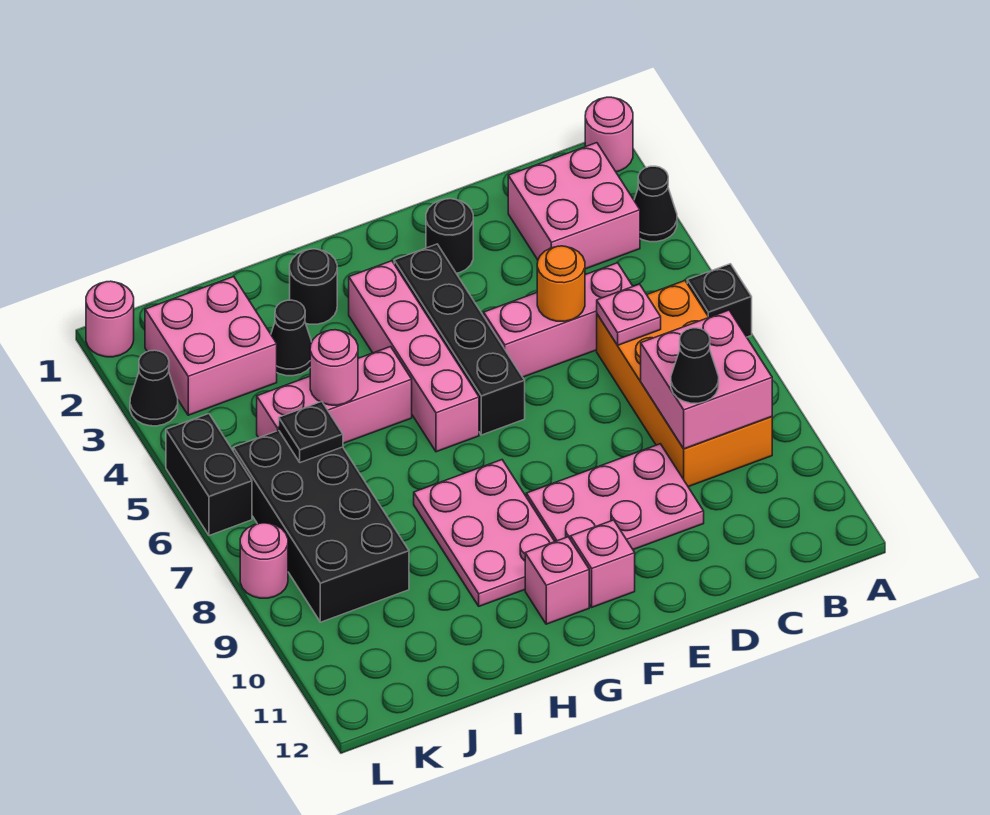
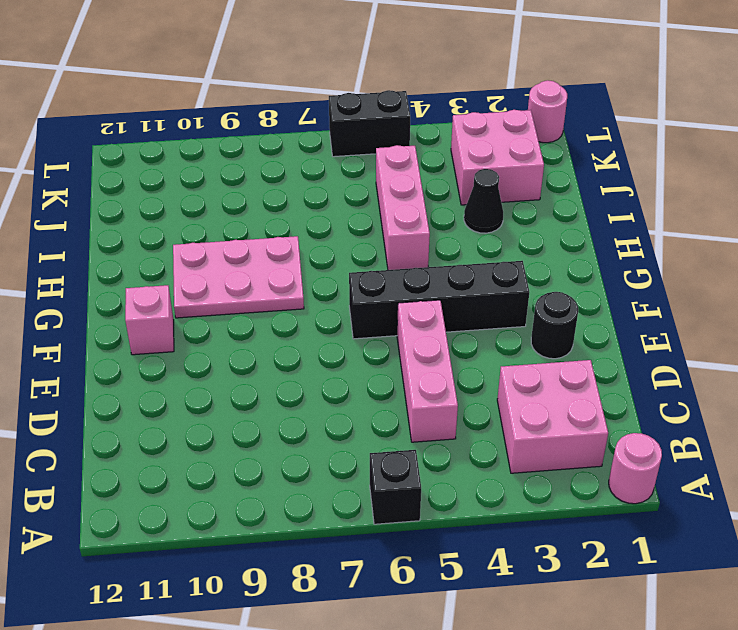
none -> black cone A3 level 1
none -> orange brick B6:C9 level 1
none -> pink plate D9:F10 level 1

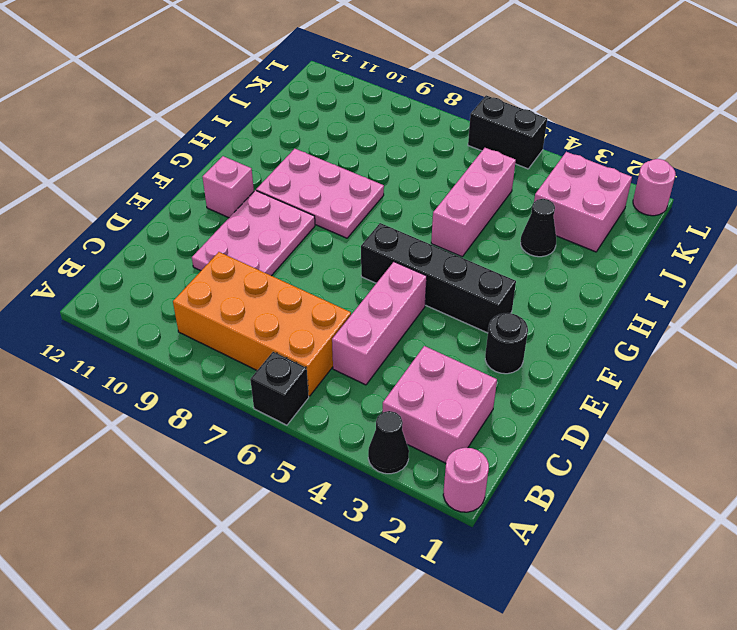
none -> pink brick G3:G6 level 1
none -> pink brick G11 level 1
none -> black round brick H2 level 1

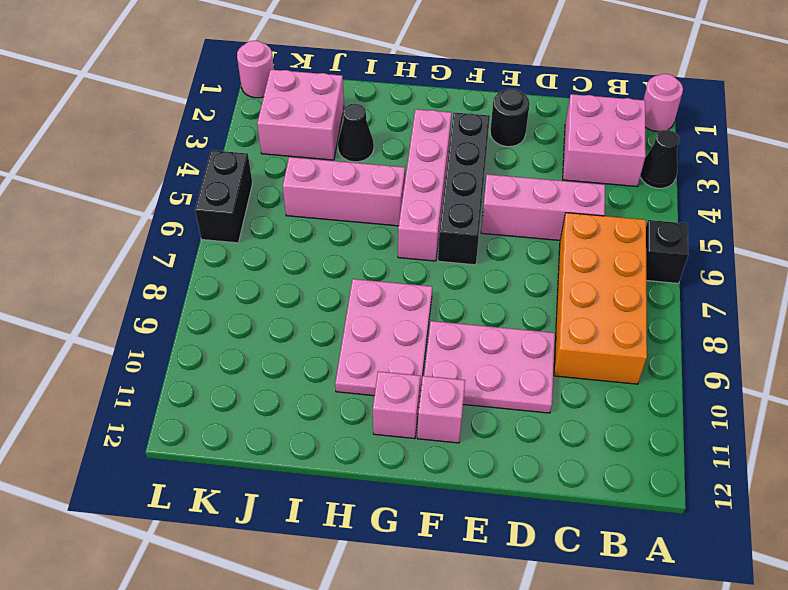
none -> black round brick H2 level 1
none -> black brick J6:K9 level 1
none -> black cone L3 level 1

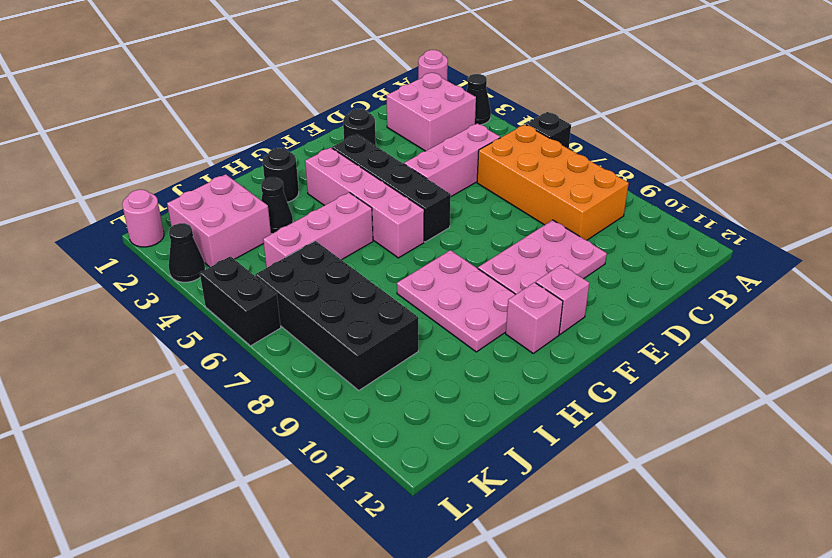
none -> pink round brick L8 level 1
none -> pink brick B8:C9 level 2
none -> pink plate C6 level 2

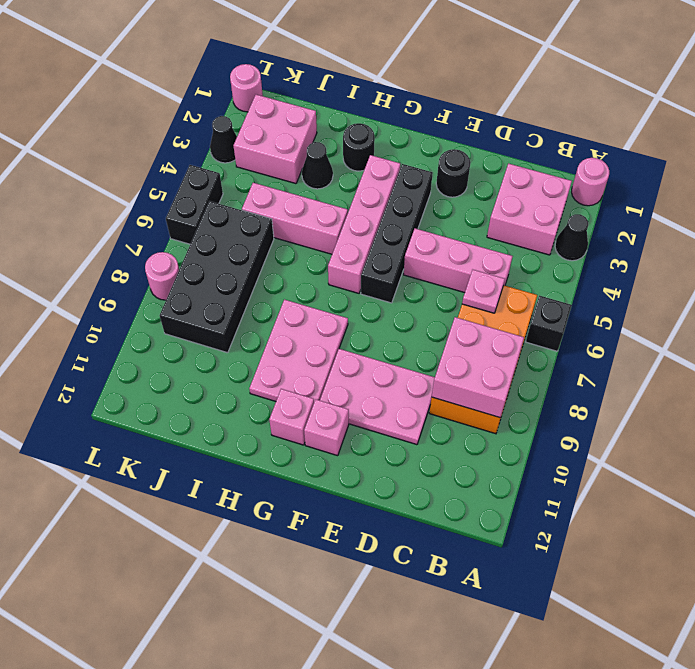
none -> orange round brick D5 level 2
none -> pink round brick I5 level 2
none -> black plate J6 level 2

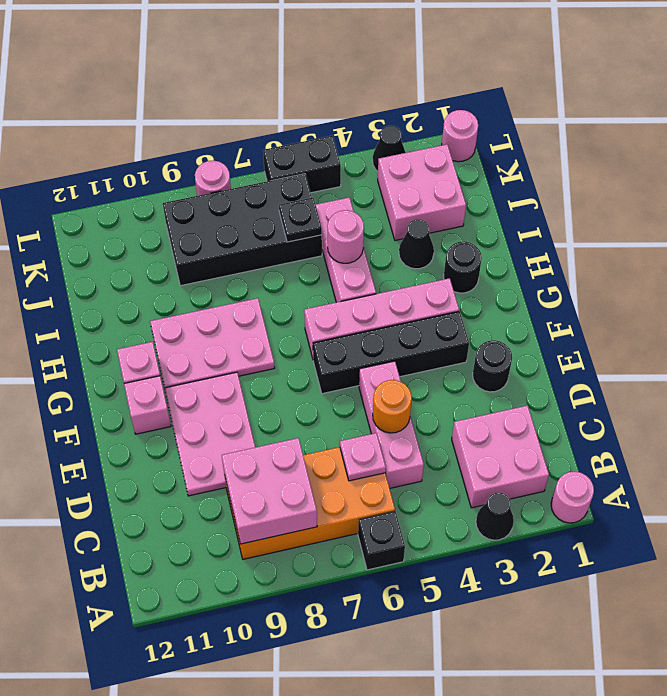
none -> black cone C9 level 3

